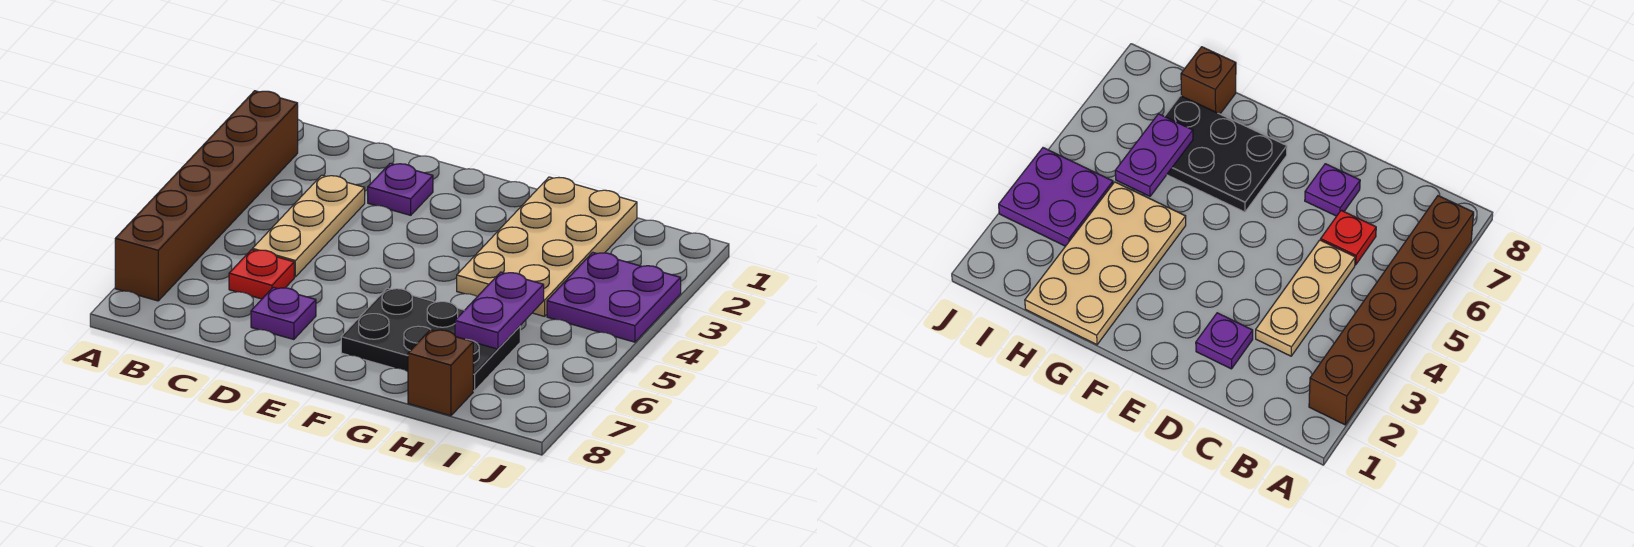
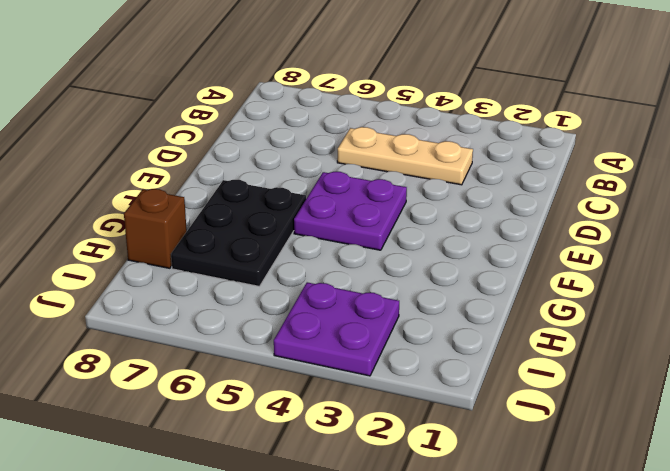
purple plate E4:F5 level 1 -> none
none -> brown brick A2:A7 level 1
none -> red plate C6 level 1

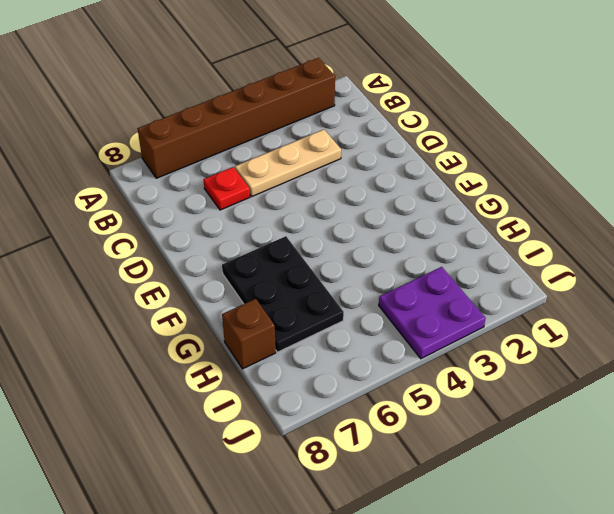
none -> purple plate D2 level 1
none -> purple plate D7 level 1

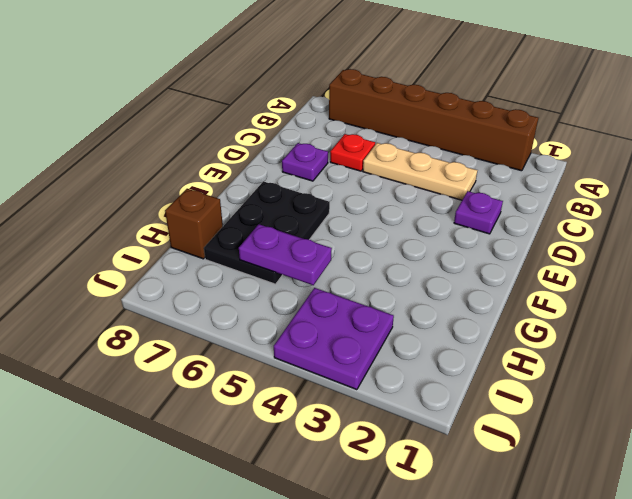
none -> tan plate G1:H4 level 1

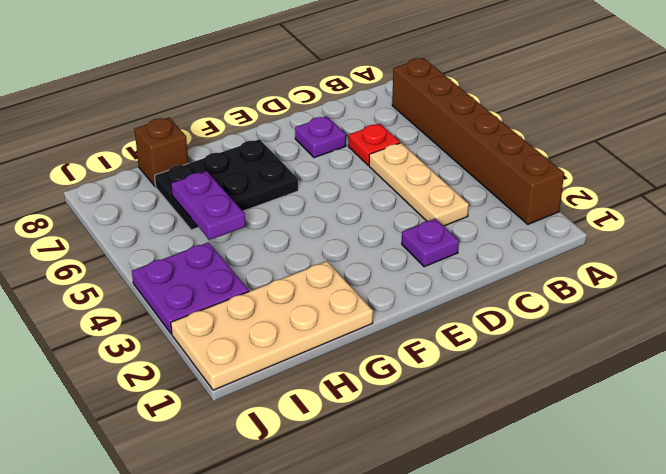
tan plate G1:J2 level 1 -> tan plate G1:H4 level 1

